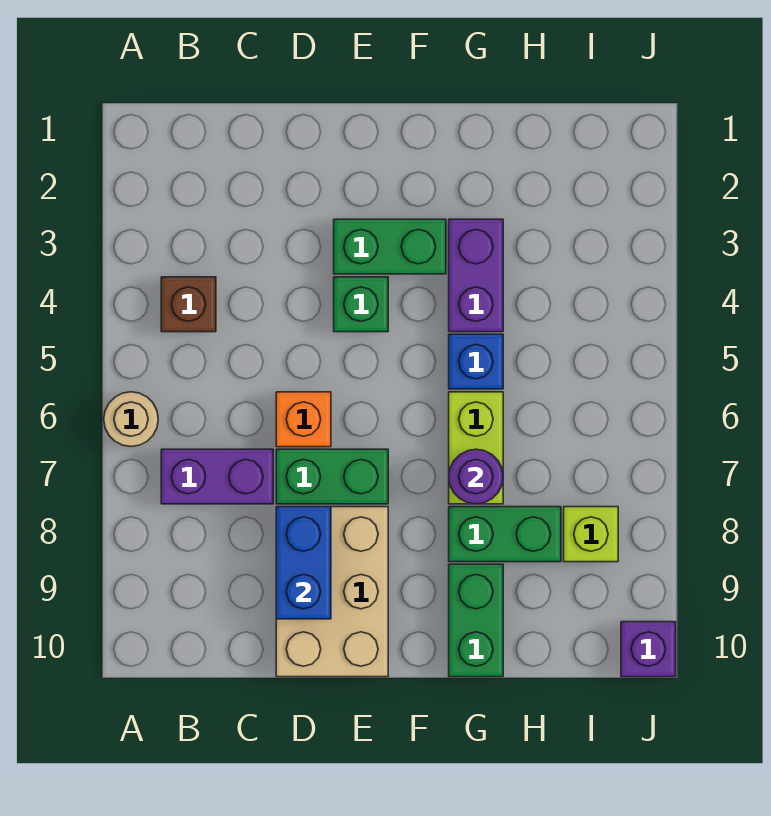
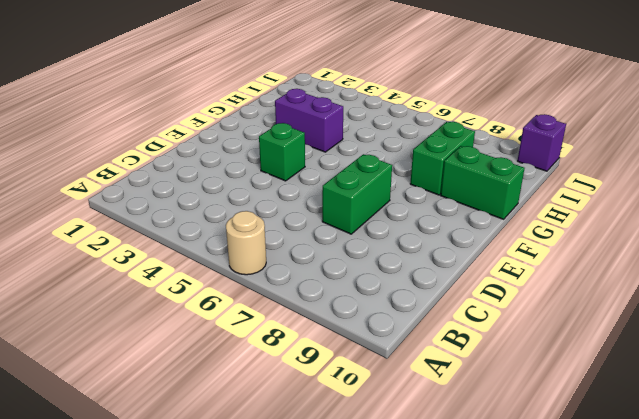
none -> brown brick B4 level 1
none -> purple brick B7:C7 level 1
none -> orange brick D6 level 1

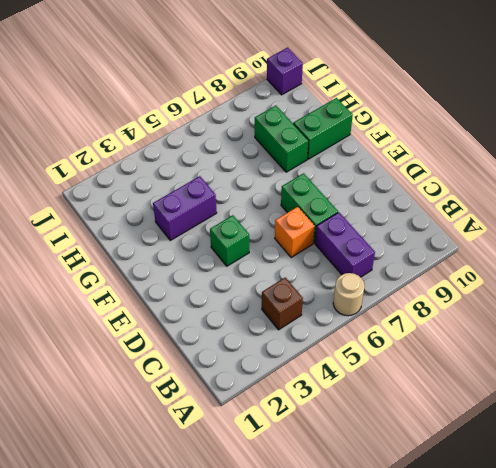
none -> tan brick D8:E10 level 1
none -> green brick E3:F3 level 1
none -> blue brick G5 level 1

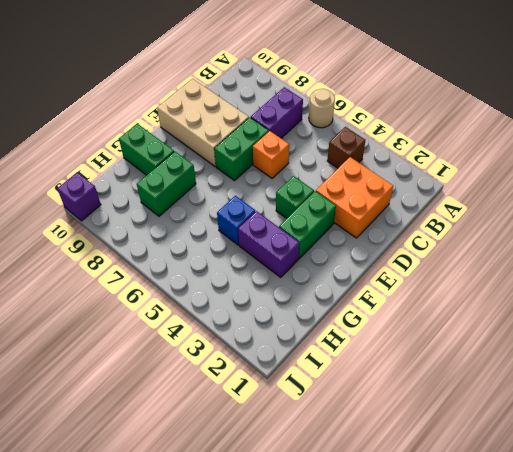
orange brick C2:D3 level 1 -> none
none -> lime brick G6:G7 level 1
none -> lime brick I8 level 1
none -> blue brick D8:D9 level 2

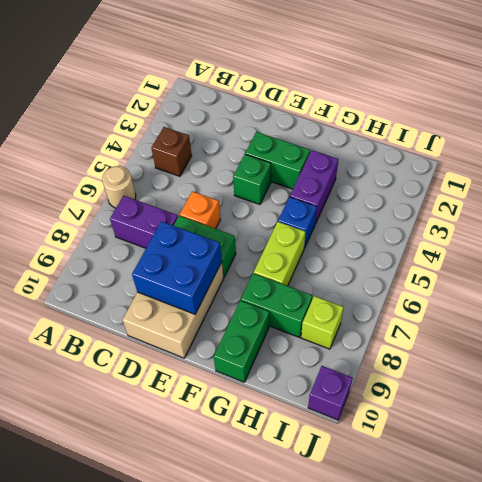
blue brick D8:E9 level 2 -> blue brick D8:D9 level 2
none -> purple round brick G7 level 2

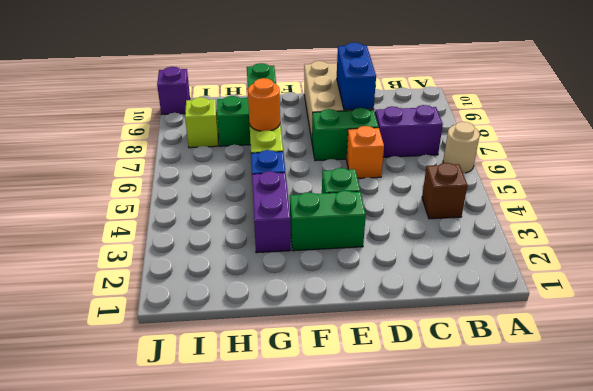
orange round brick G7 level 2 -> purple round brick G7 level 2

